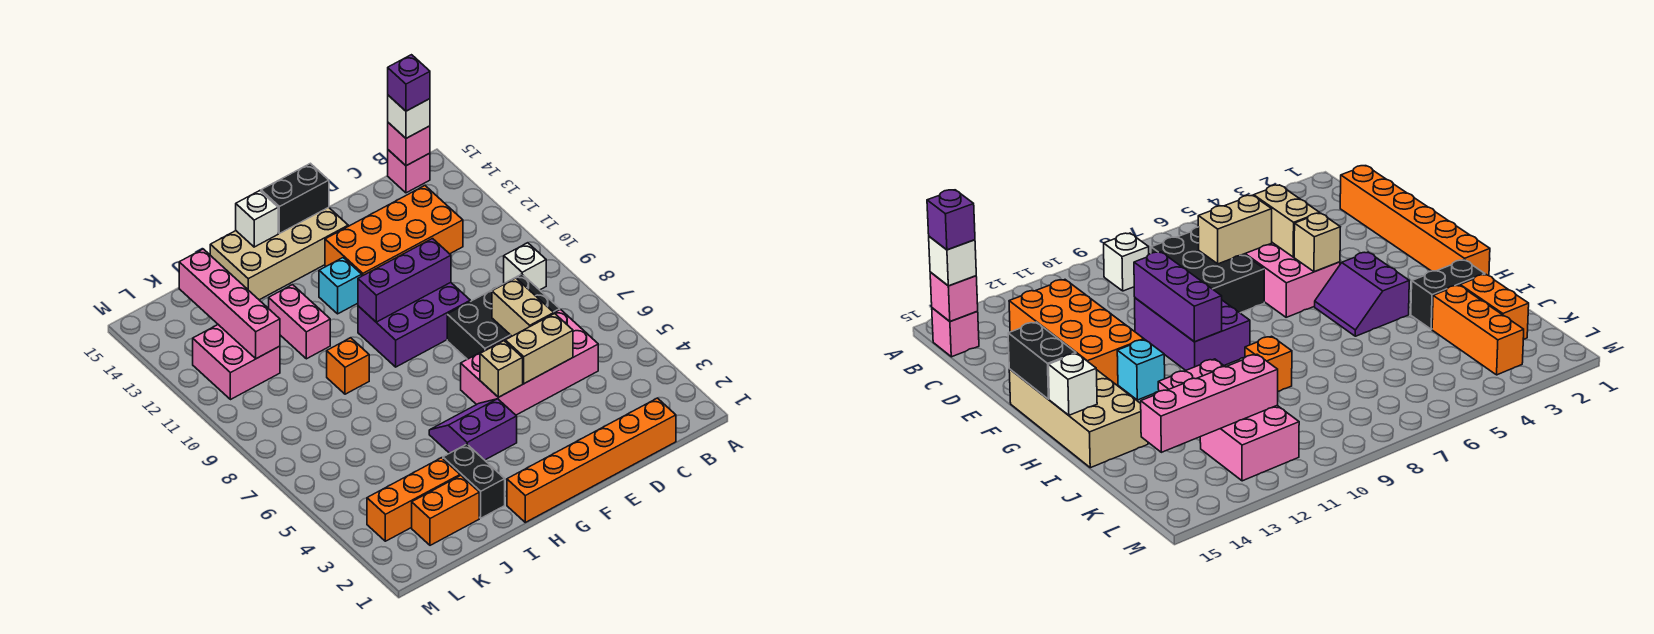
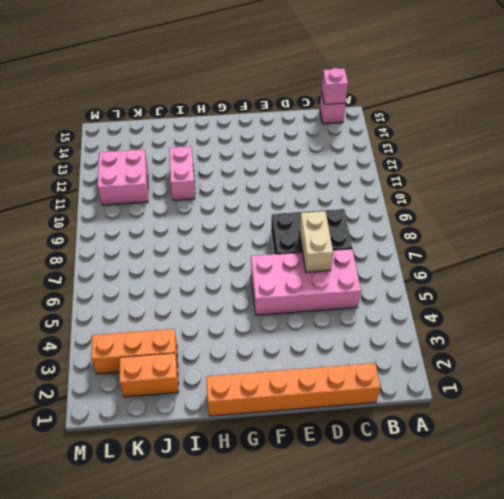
none -> white brick B9 level 1
none -> orange brick C12:F13 level 1
none -> purple brick E9:G10 level 1

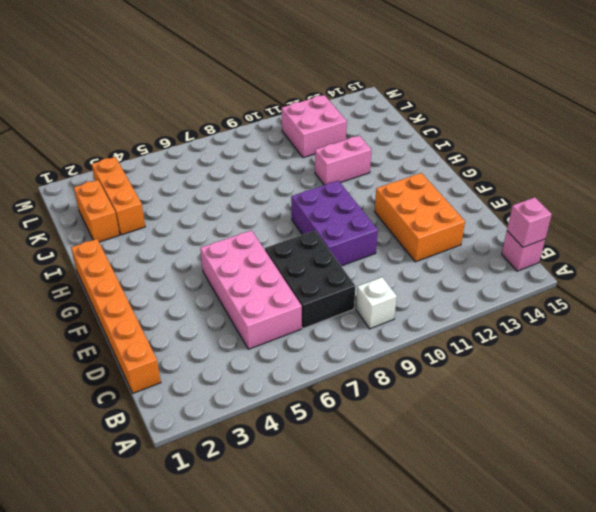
orange brick D12:F13 level 1 -> orange brick C12:F13 level 1
none -> tan brick F14:I15 level 1
none -> purple slope G4:H5 level 1 top 4
none -> cyan brick G12 level 1

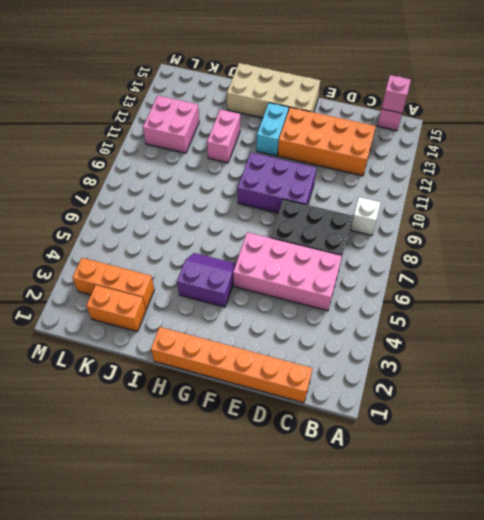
cyan brick G12:G13 level 1 -> cyan brick G12 level 1
none -> black brick I2:I3 level 1
none -> orange brick I9 level 1
none -> tan brick D5:E5 level 2

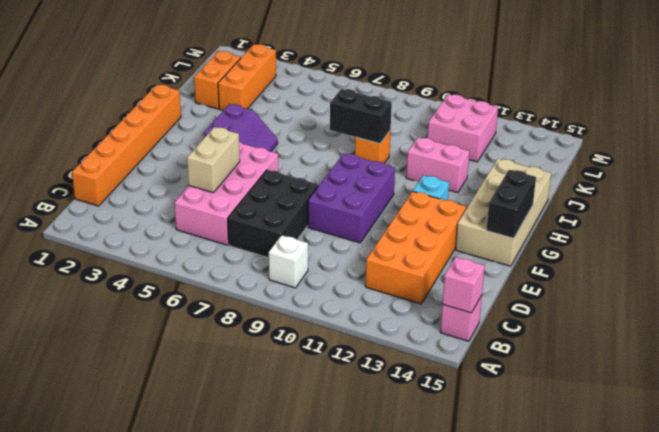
black brick I8:I9 level 2 -> black brick I2:I3 level 1
none -> tan brick D6:D7 level 2
none -> purple brick E10:G10 level 2
none -> tan brick F5 level 2

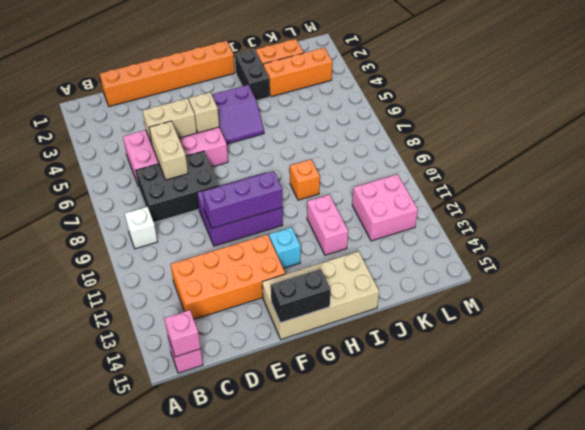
none -> white brick H15 level 2
none -> pink brick K11:K14 level 2
none -> white brick B15 level 3

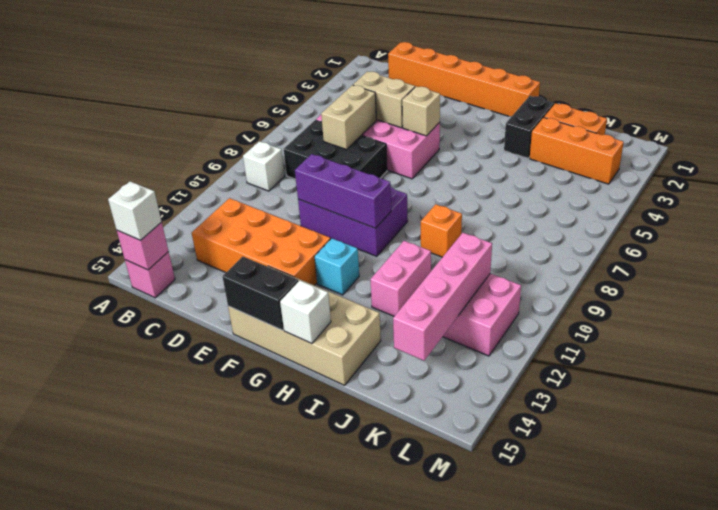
none -> purple slope G4:H5 level 1 top 4
none -> purple brick B15 level 4

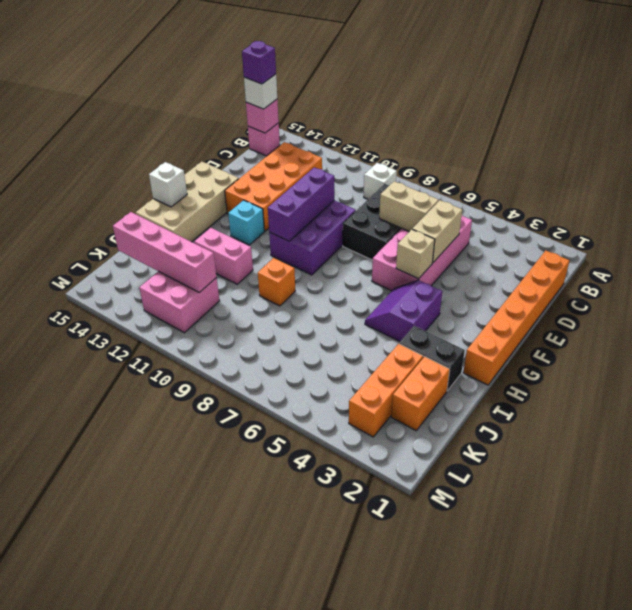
none -> black brick F15:G15 level 2

